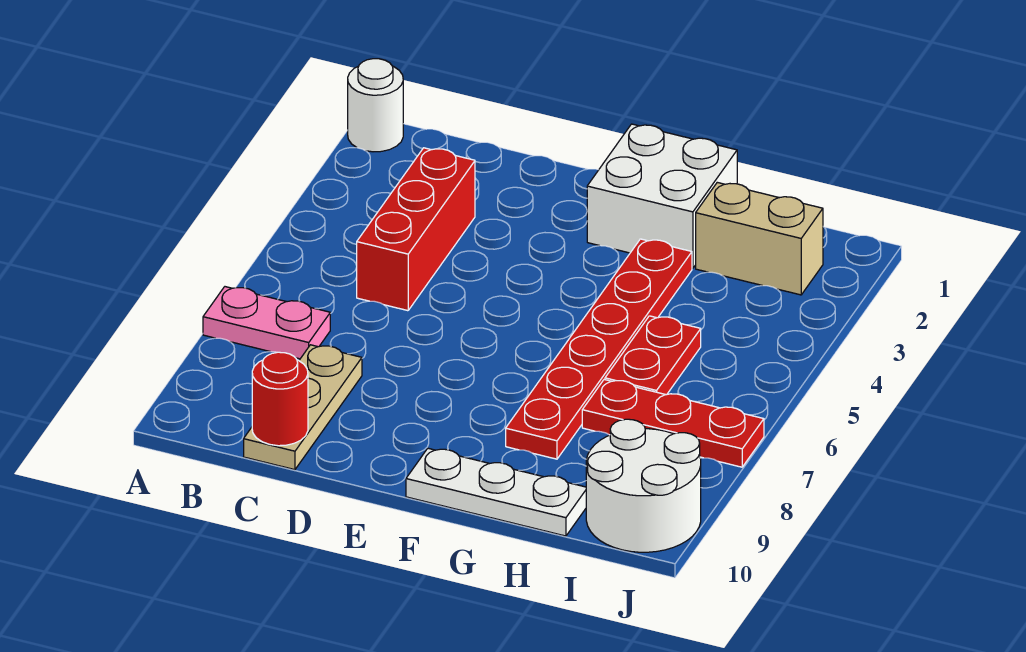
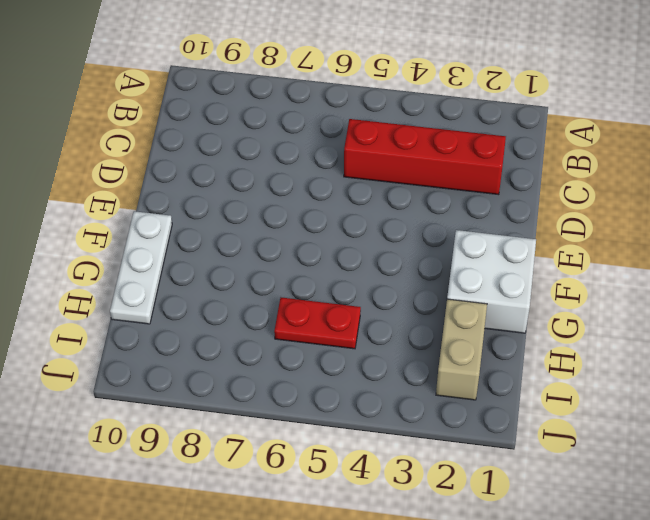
red brick C2:C5 level 1 -> red brick C3:C5 level 1
none -> white round brick A1 level 1
none -> pink plate A7:B7 level 1
none -> tan plate C8:C10 level 1

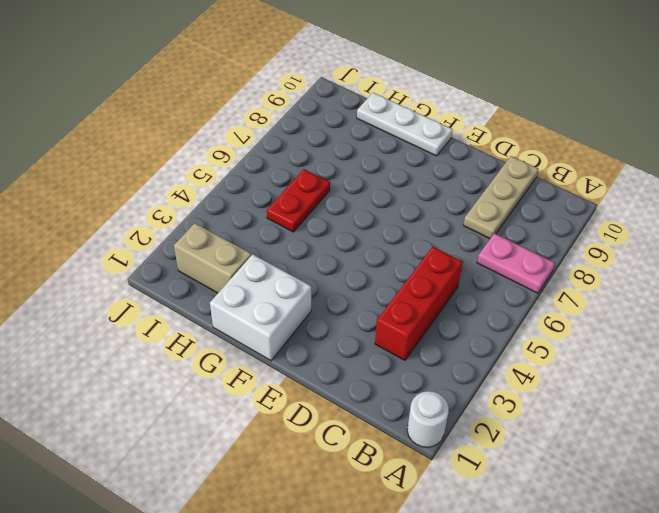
none -> red plate G3:G8 level 1
none -> red plate H7:J7 level 1
none -> white round brick I9:J10 level 1

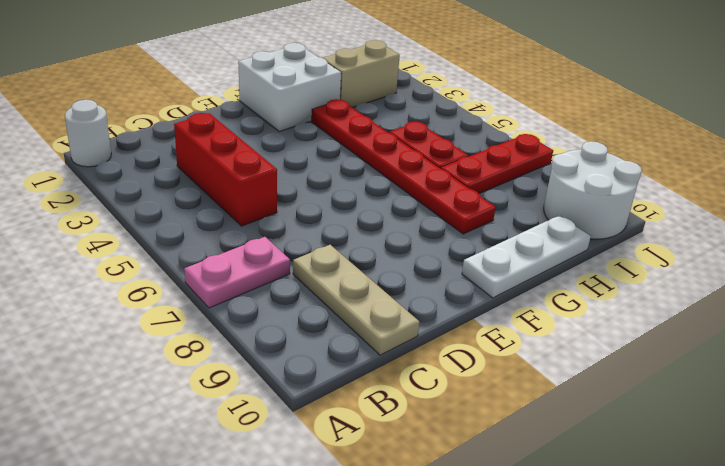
none -> red round brick C10 level 2

